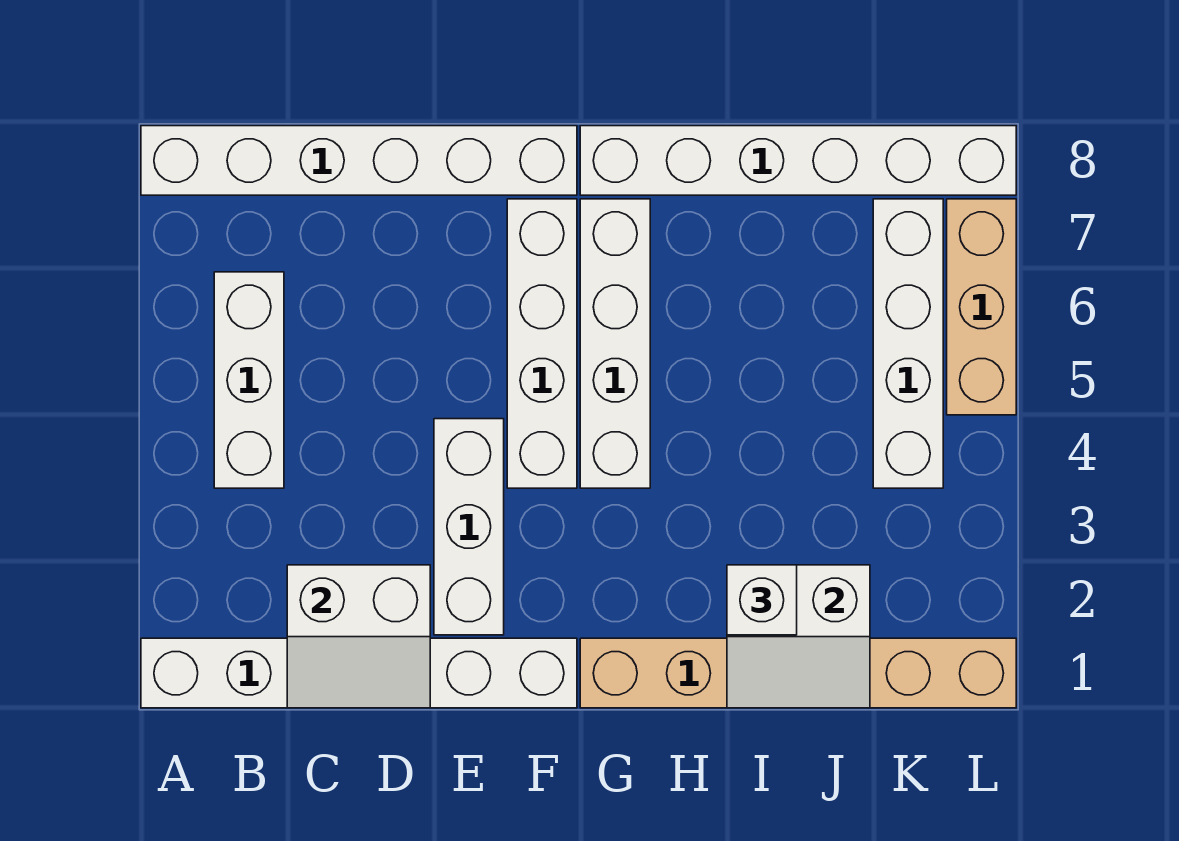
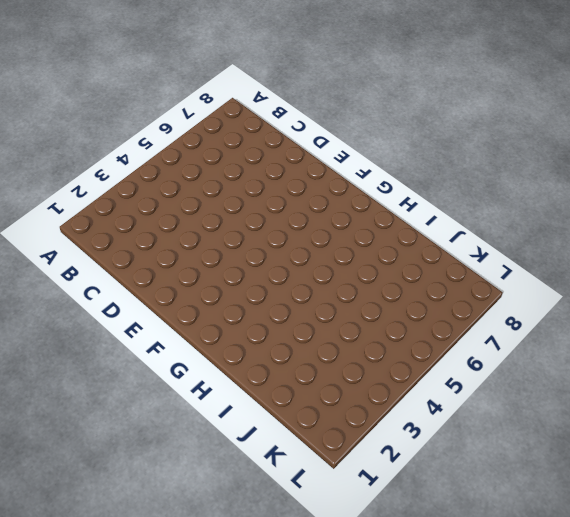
none -> white brick A1:F1 level 1
none -> white brick A8:F8 level 1
none -> white brick B4:B6 level 1

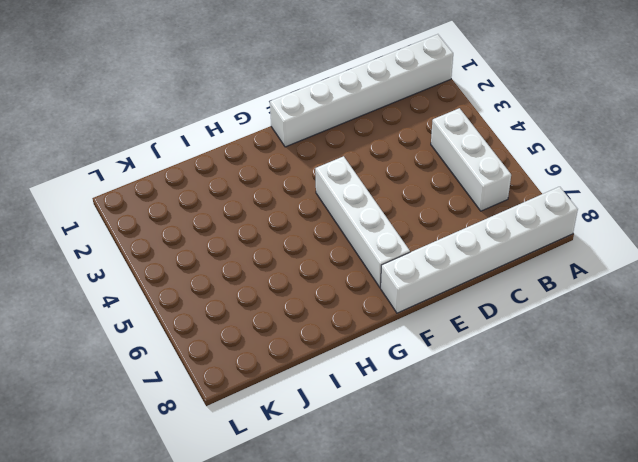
none -> white brick E2:E4 level 1
none -> tan brick G1:L1 level 1
none -> white brick G4:G7 level 1

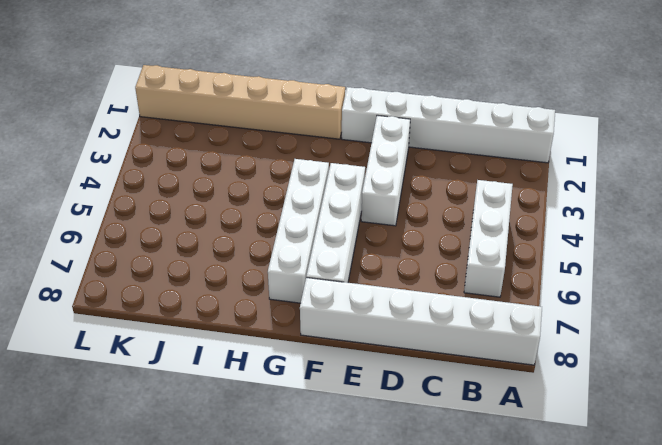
none -> white brick G8:L8 level 1
none -> white brick K4:K7 level 1
none -> tan brick L5:L7 level 1

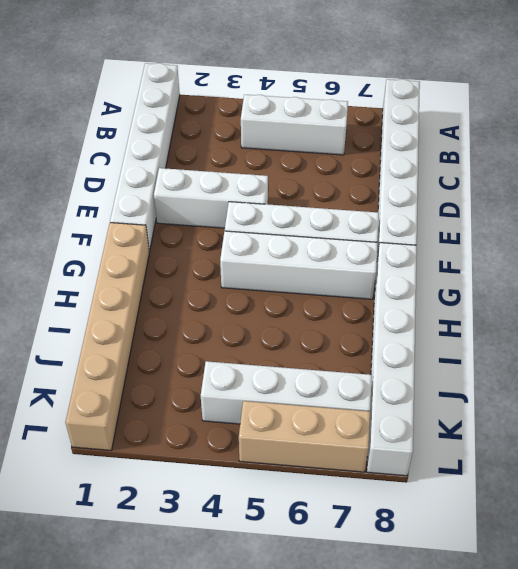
none -> white slope C1:D2 level 2 top 2
none -> white slope I1:J2 level 2 top 2
none -> white brick I2 level 3

